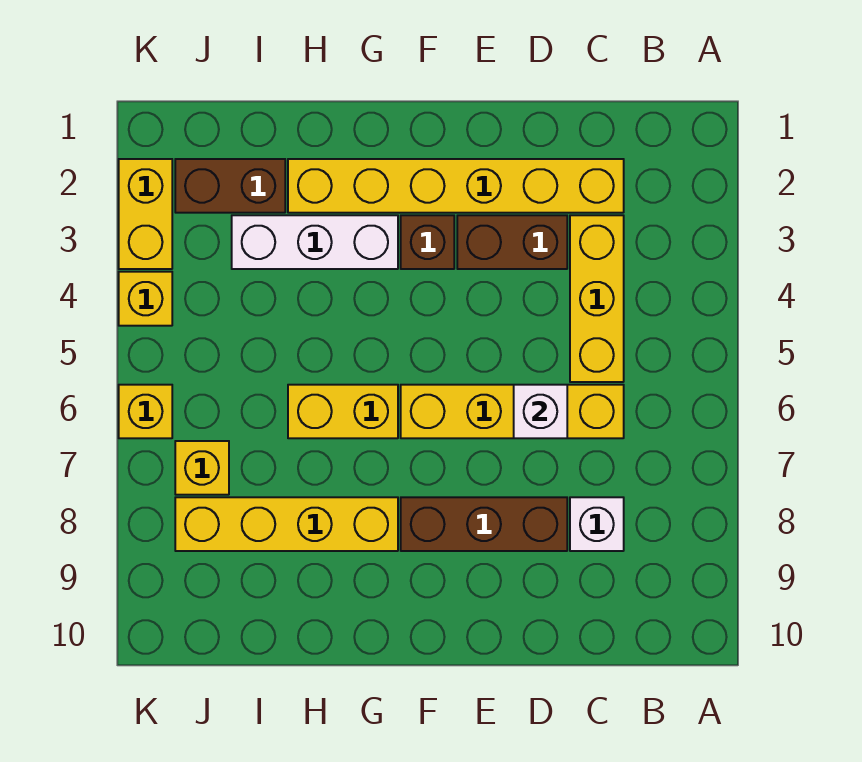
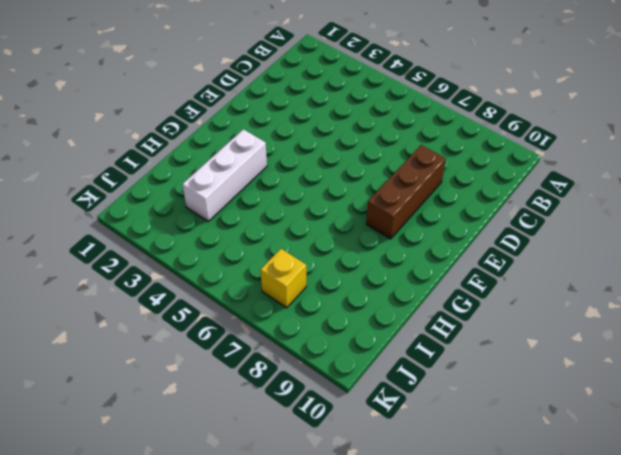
none -> yellow brick C2:H2 level 1
none -> yellow brick C3:C5 level 1
none -> yellow brick C6:F6 level 1

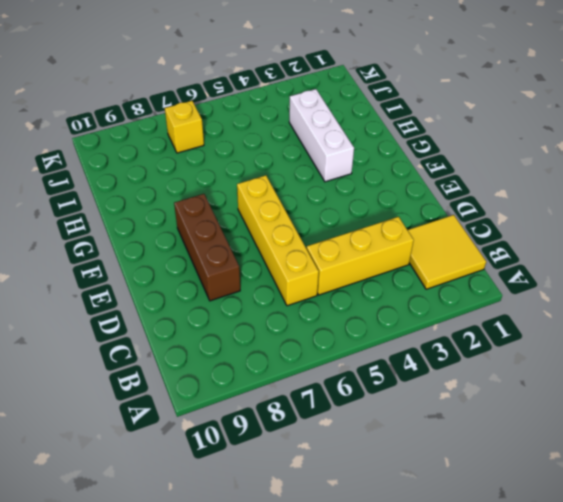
yellow tile B1:C2 level 1 -> yellow brick C2:H2 level 1
none -> white brick C8 level 1
none -> brown brick D3:E3 level 1
none -> brown brick F3 level 1

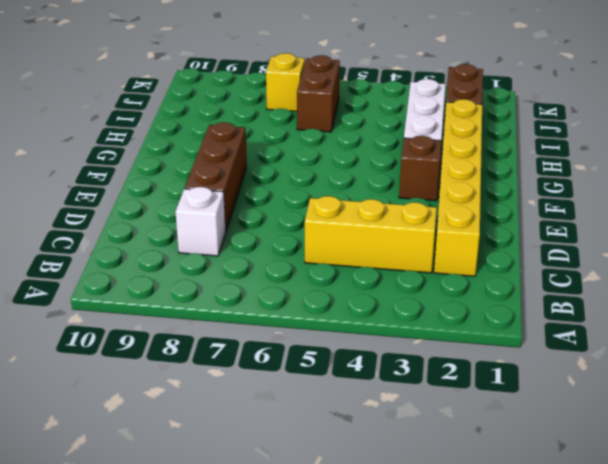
brown brick I6:J6 level 1 -> brown brick D3:E3 level 1
none -> yellow brick C6:F6 level 1
none -> yellow brick G6:H6 level 1
none -> yellow brick G8:J8 level 1

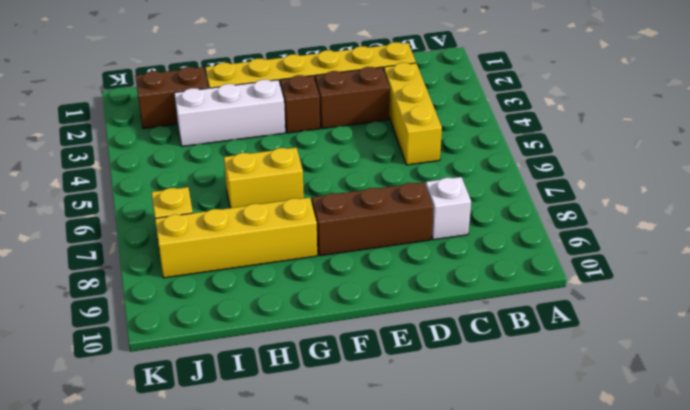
none -> yellow brick C6:F6 level 1
none -> yellow brick K2:K3 level 1
none -> yellow brick K4 level 1

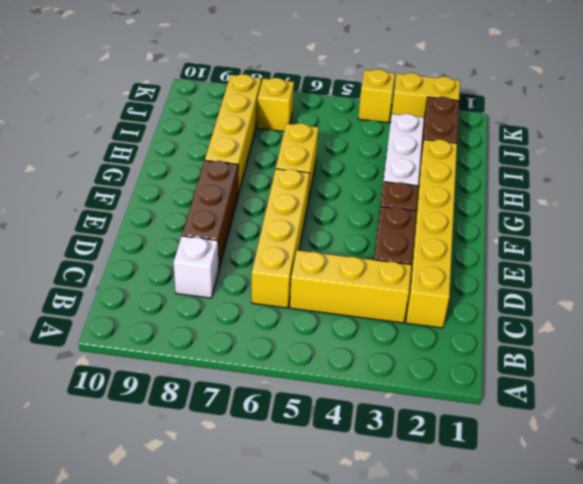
none -> yellow brick K6 level 1
none -> white brick D6 level 2

